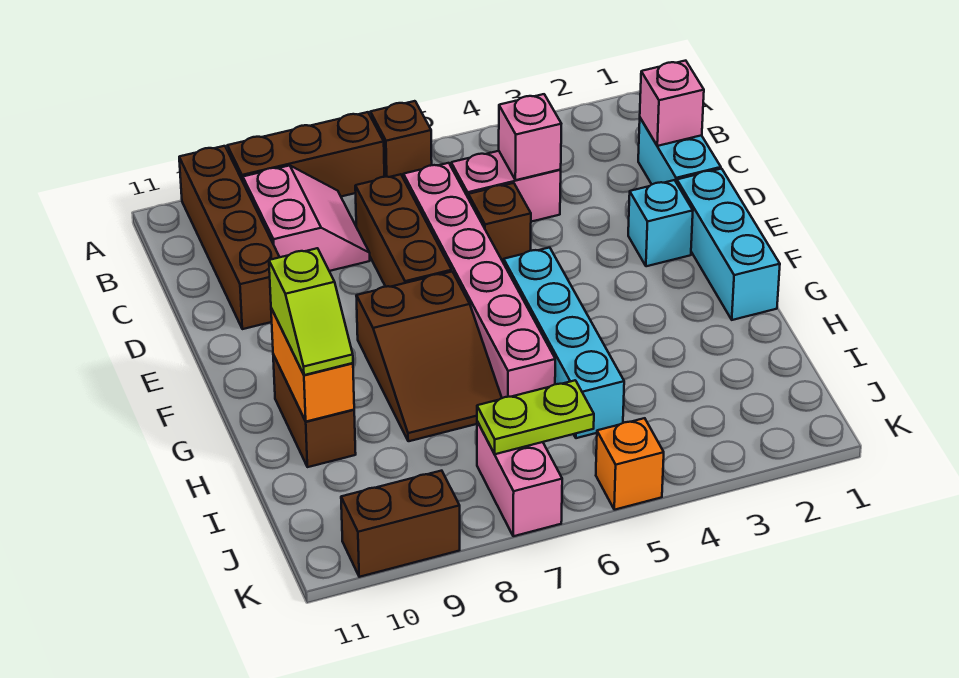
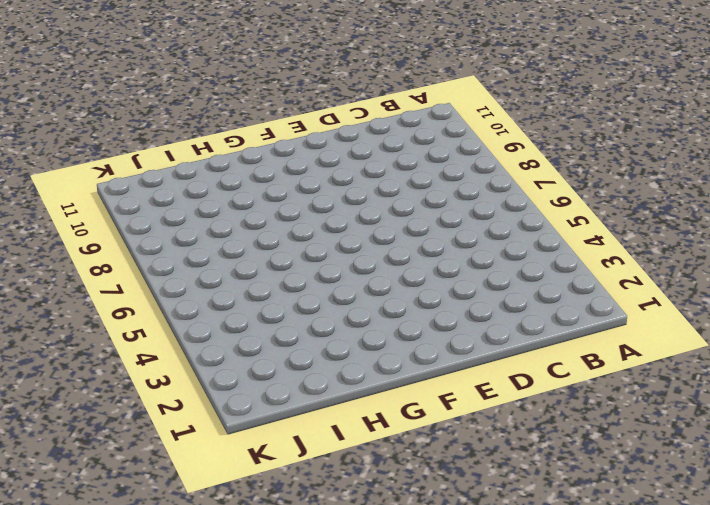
none -> brown brick A6 level 1
none -> brown brick A7:A9 level 1
none -> brown brick A10:D10 level 1

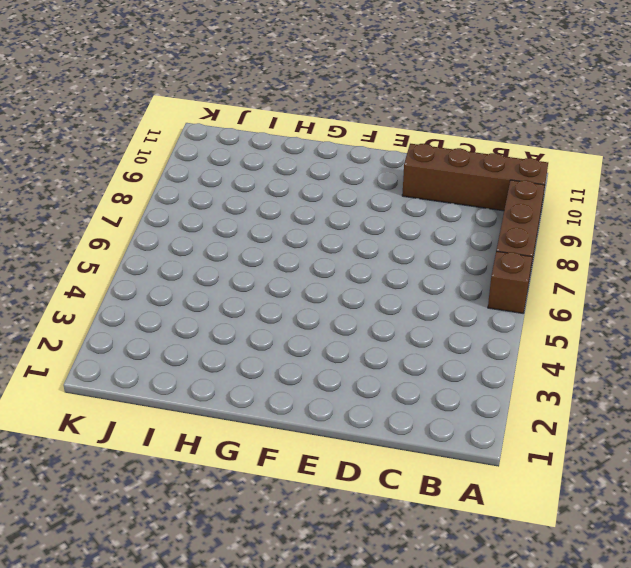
none -> pink slope B8:C9 level 1 top 9
none -> cyan brick C1:D1 level 1
none -> pink brick C4:C5 level 1

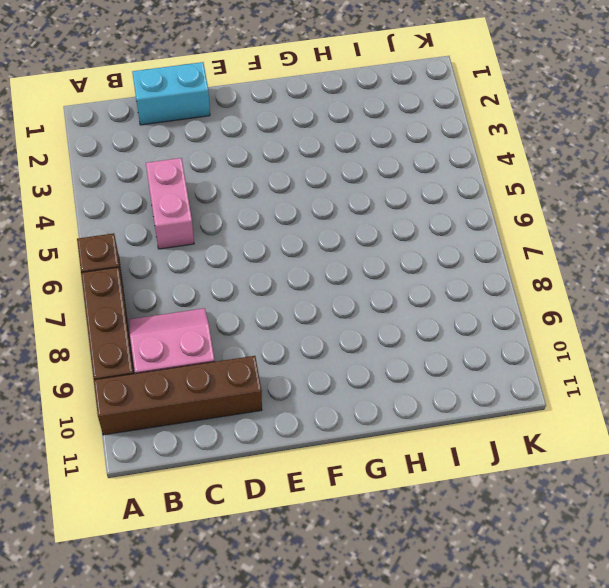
none -> pink brick C6:H6 level 1
none -> brown brick C7:E7 level 1
none -> brown brick D5 level 1

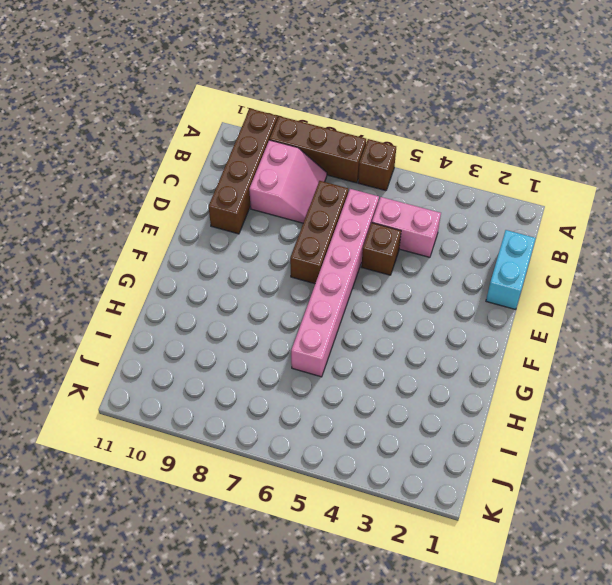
none -> cyan brick E1:G1 level 1
none -> cyan brick E2 level 1
none -> cyan brick F5:I5 level 1

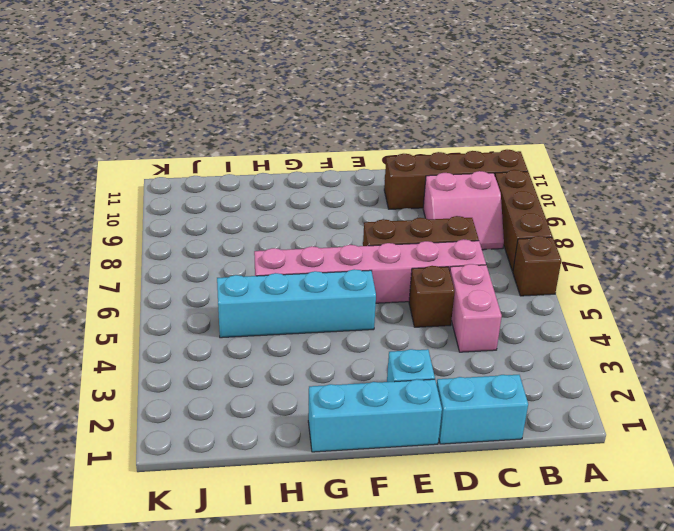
none -> brown slope F7:H8 level 1 top F
none -> brown brick G10:H10 level 1
none -> pink brick J7:K7 level 1

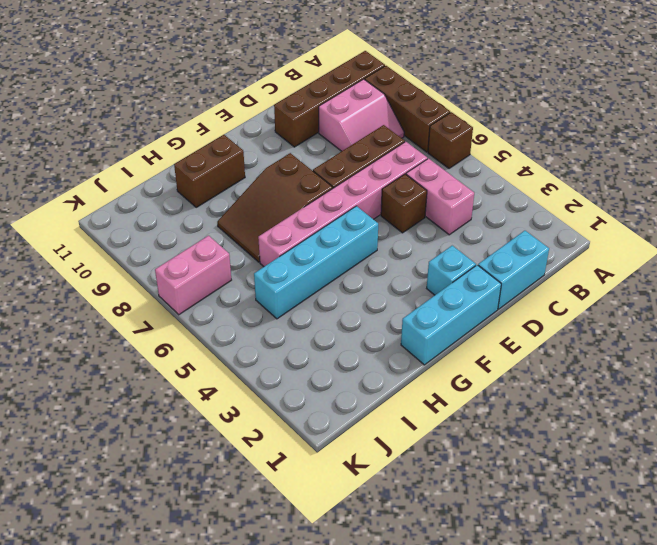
none -> orange brick K5 level 1
none -> brown brick K9:K10 level 1
none -> pink brick C1 level 2

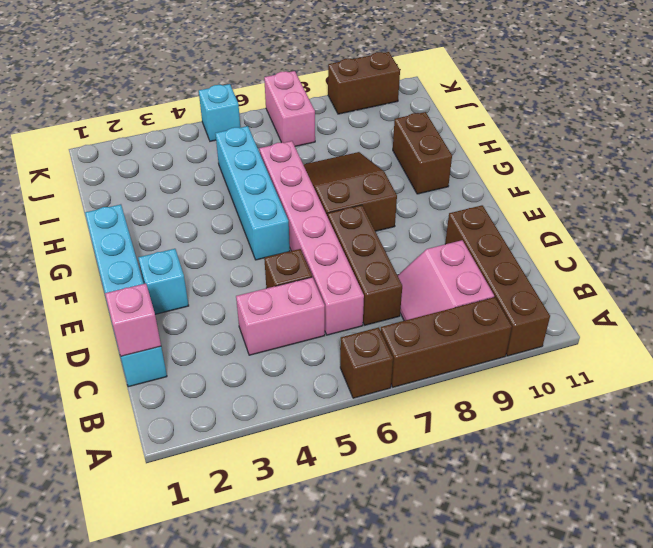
cyan brick K5 level 1 -> orange brick K5 level 1
none -> pink brick C4 level 2
none -> orange brick G10:H10 level 2
none -> lime plate J6:J7 level 2

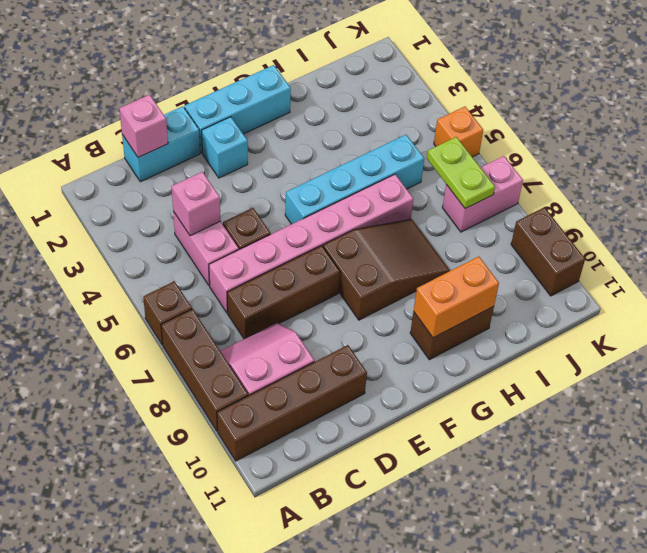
none -> lime slope G10:H10 level 3 top G

